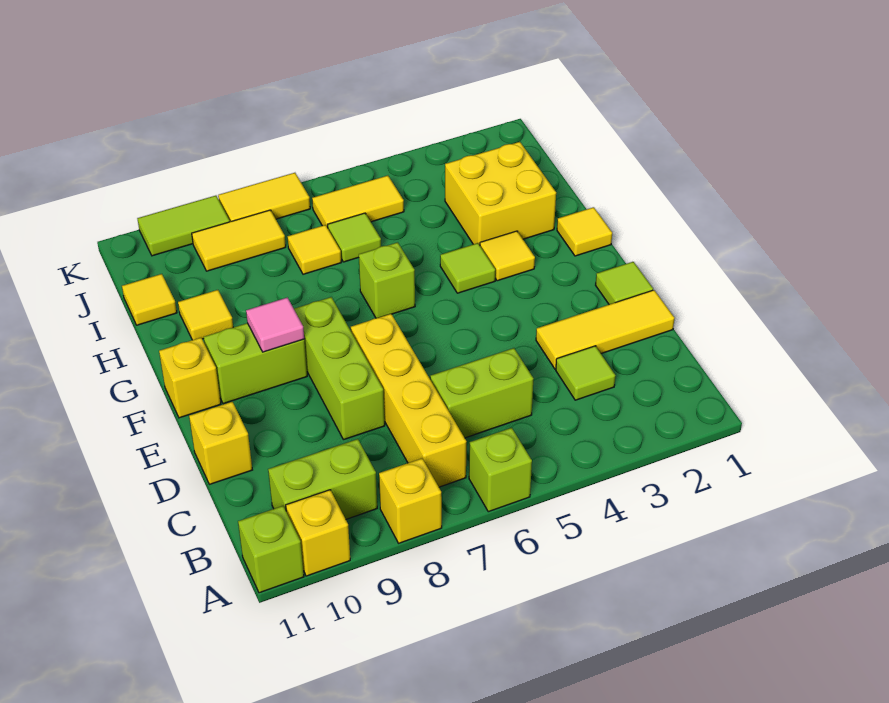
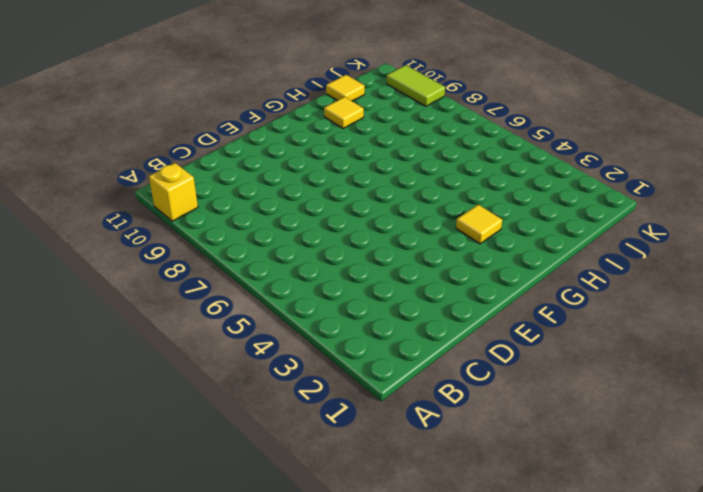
none -> lime brick A6 level 1
none -> yellow brick A8 level 1
none -> lime brick A11 level 1

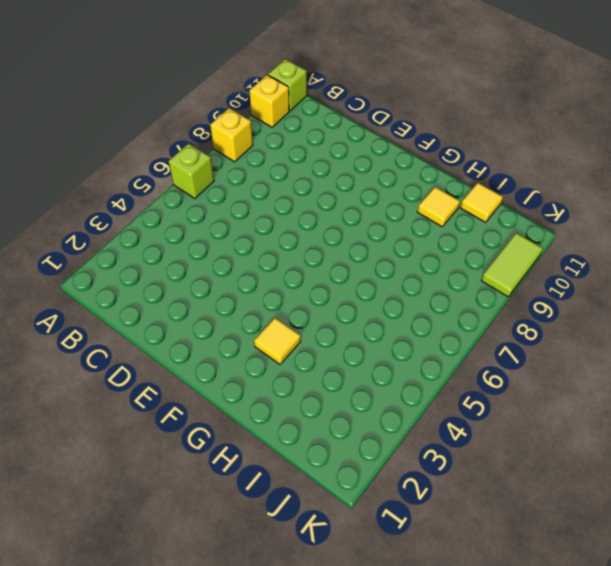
none -> yellow brick B7:E7 level 1
none -> lime brick B9:B10 level 1
none -> lime tile C3 level 1

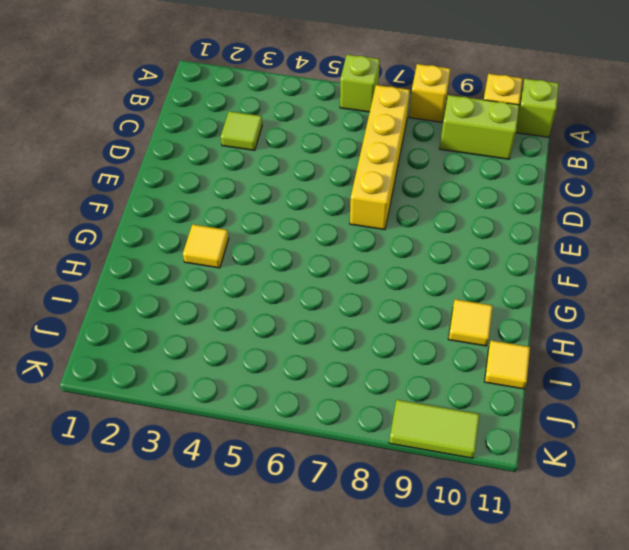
none -> lime brick C5:C6 level 1
none -> yellow tile D1:D3 level 1
none -> lime brick D8:F8 level 1

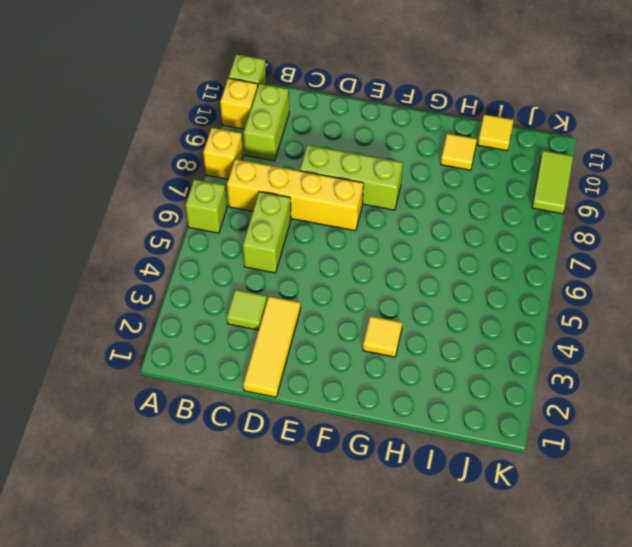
none -> yellow brick D11 level 1
none -> lime tile E1 level 1
none -> lime brick F9:F10 level 1

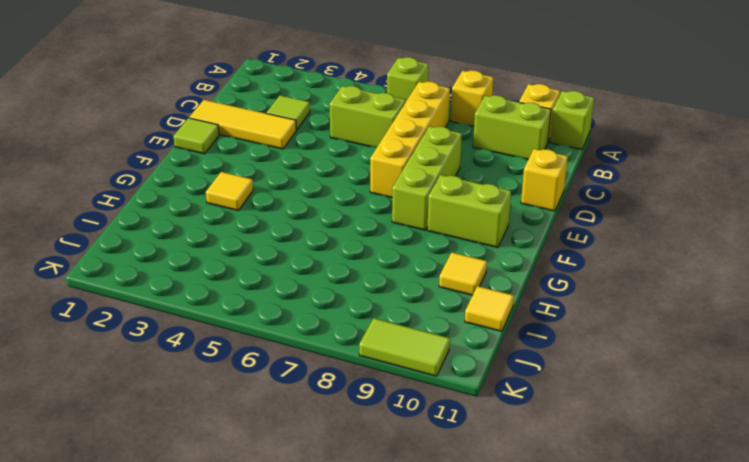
none -> yellow brick F11 level 1
none -> yellow tile G1 level 1
none -> lime tile G4 level 1

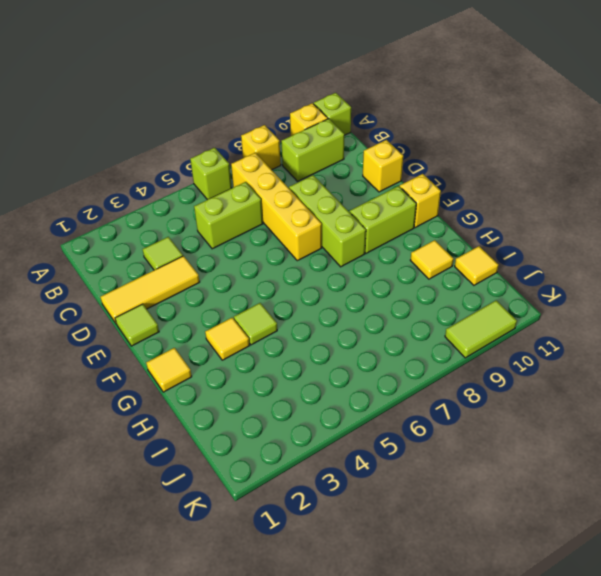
none -> lime brick G6 level 1
none -> yellow brick H2:I3 level 1
none -> lime tile I6 level 1

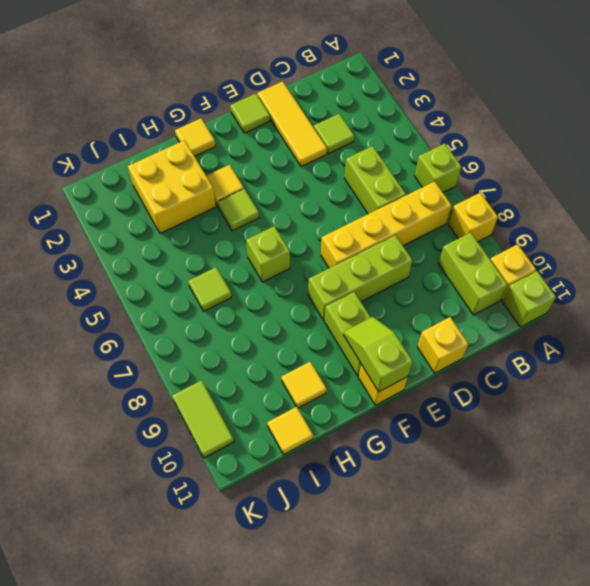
lime slope F10:F11 level 2 top 11 -> none
none -> yellow tile I7 level 1
none -> yellow tile J5:J6 level 1
none -> yellow tile J8:J9 level 1

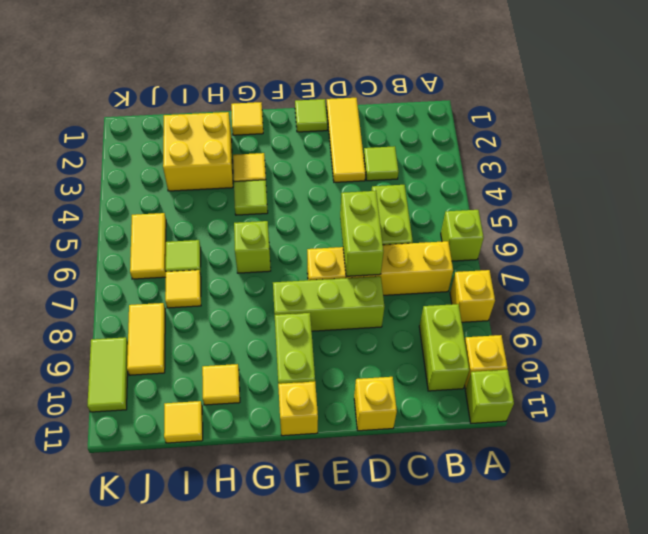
lime brick D6:D7 level 2 -> none
none -> yellow tile K7:K8 level 1
none -> pink tile F9 level 2

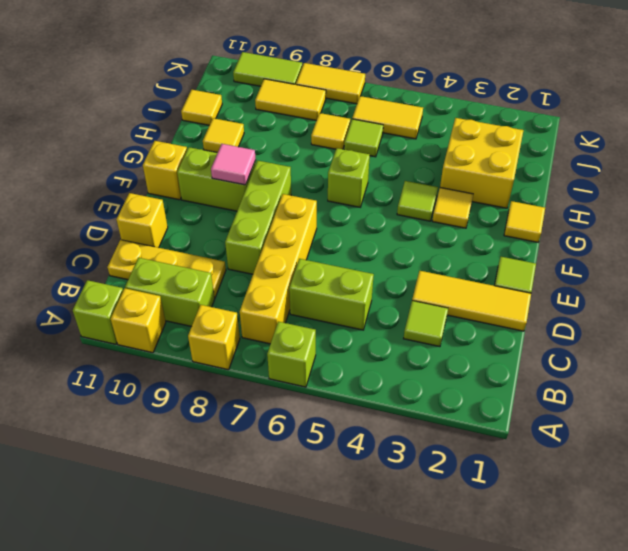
yellow plate C9:C11 level 1 -> none

